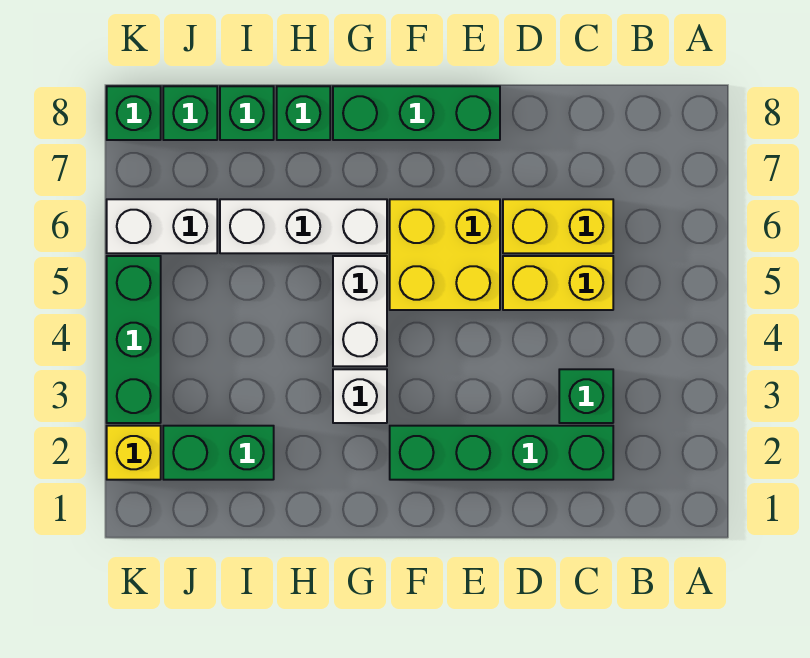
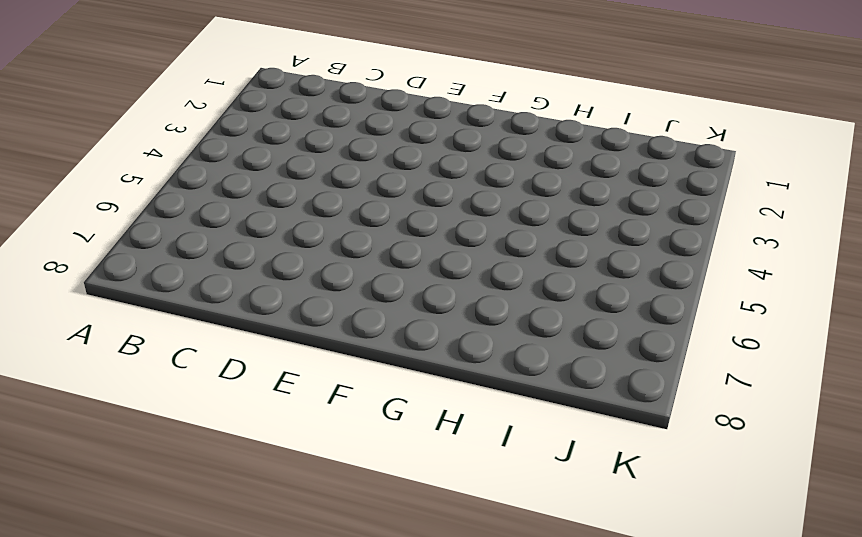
none -> green brick C2:F2 level 1
none -> green brick C3 level 1
none -> yellow brick C5:D5 level 1

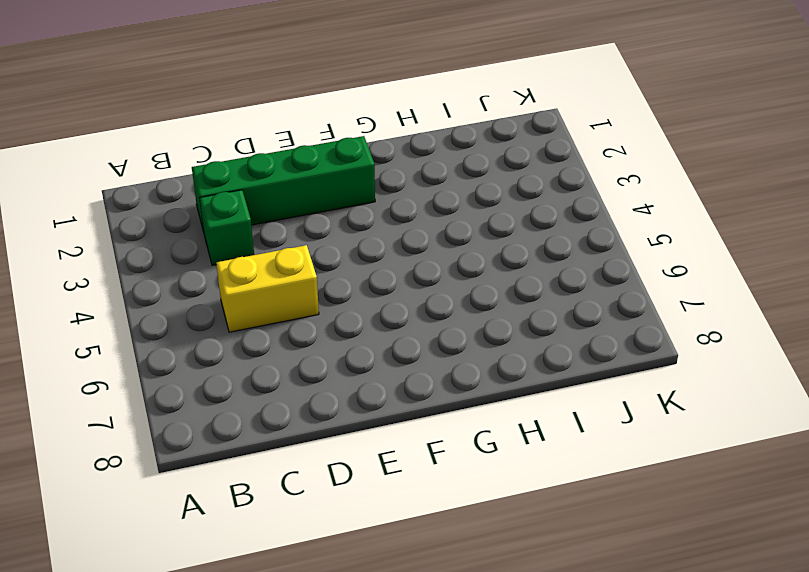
none -> yellow brick C6:D6 level 1
none -> yellow brick E5:F6 level 1
none -> green brick E8:G8 level 1

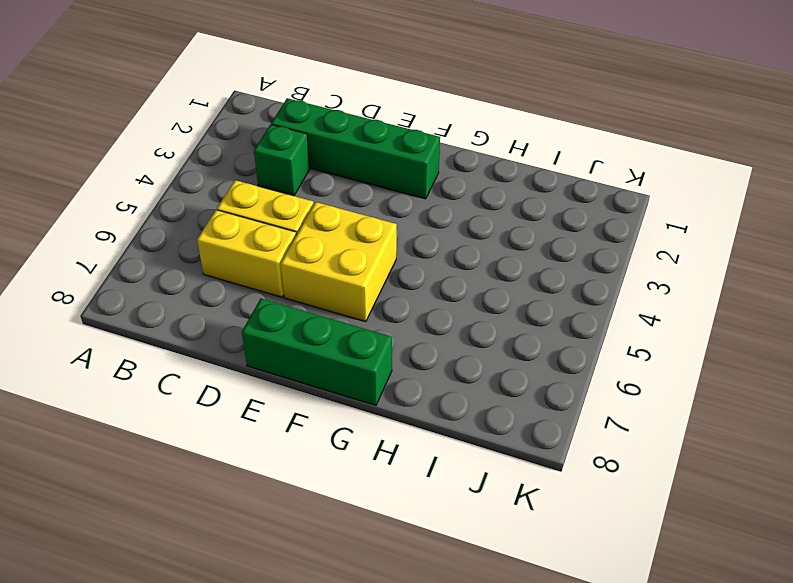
none -> white brick G3 level 1
none -> white brick G4:G5 level 1
none -> white brick G6:I6 level 1

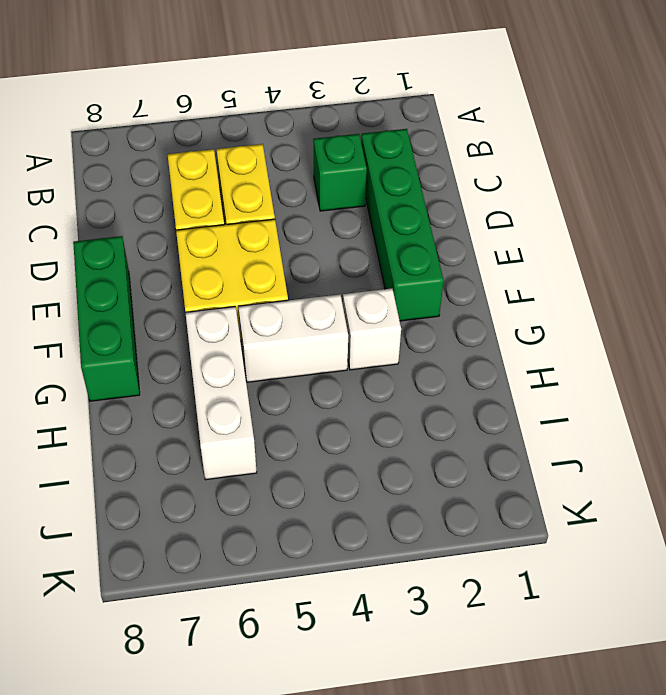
none -> green brick H8 level 1
none -> green brick I2:J2 level 1
none -> green brick I8 level 1

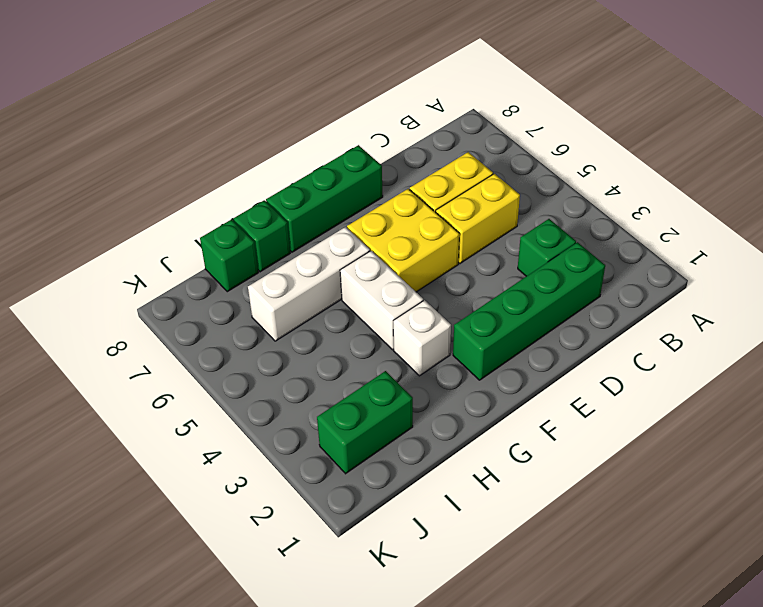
none -> white brick J6:K6 level 1
none -> green brick J8 level 1
none -> yellow brick K2 level 1

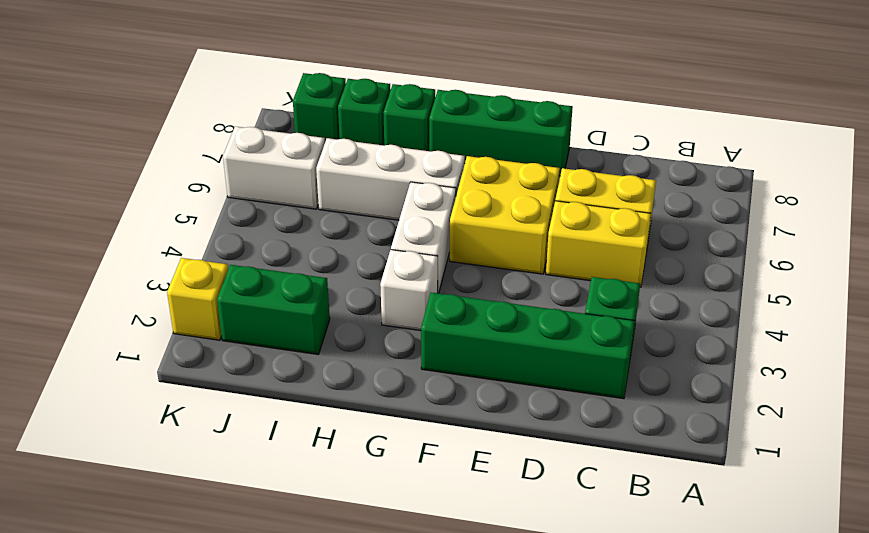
none -> green brick K3:K5 level 1
none -> green brick K8 level 1

